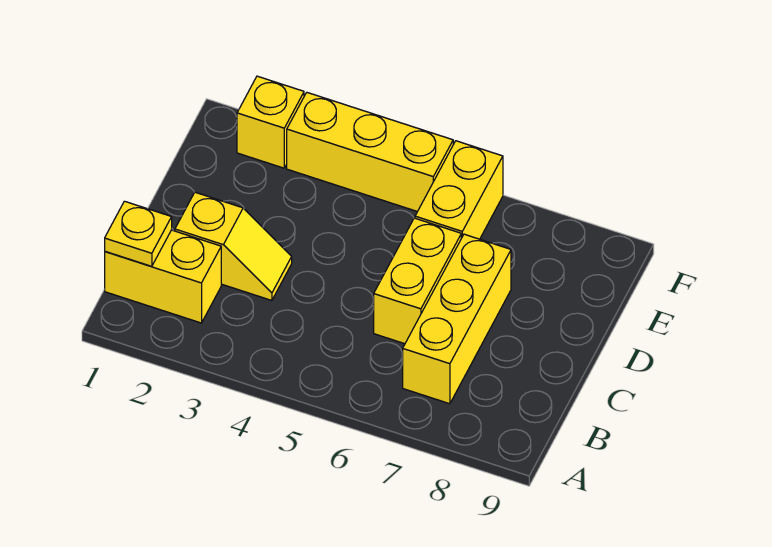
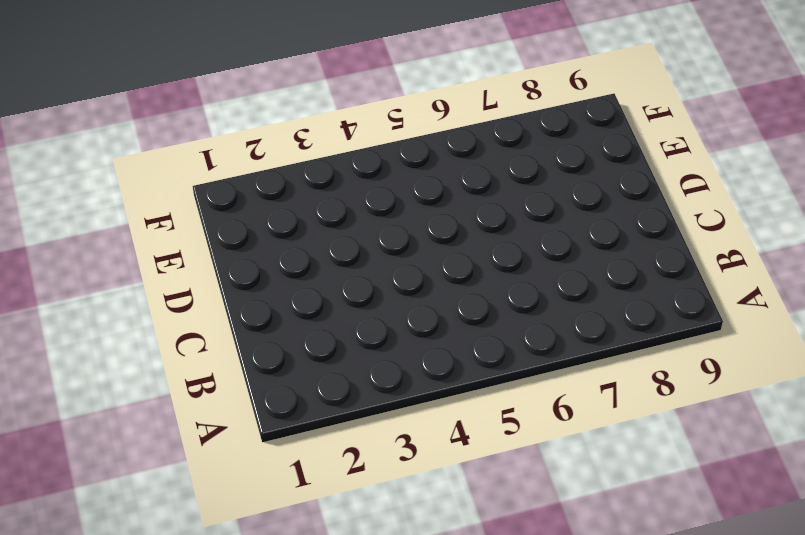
none -> yellow brick B1:B2 level 1
none -> yellow brick B7:D7 level 1

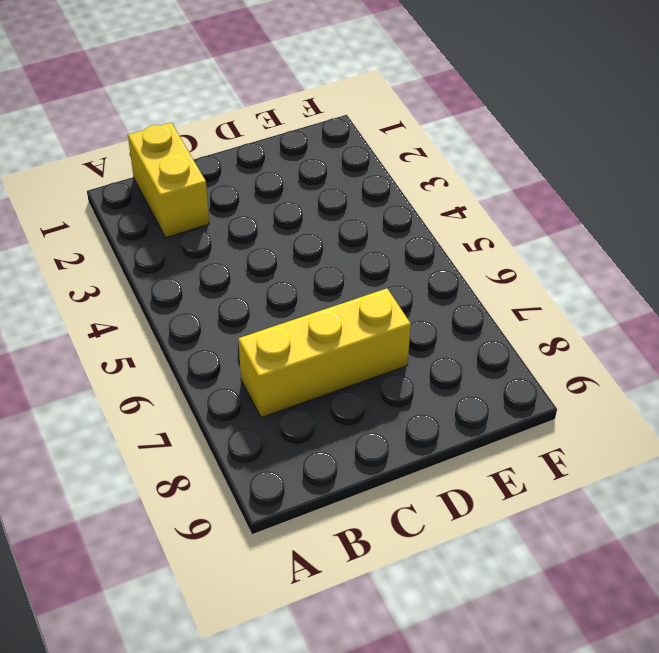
none -> yellow slope C2:C3 level 1 top 2
none -> yellow brick C6:D6 level 1

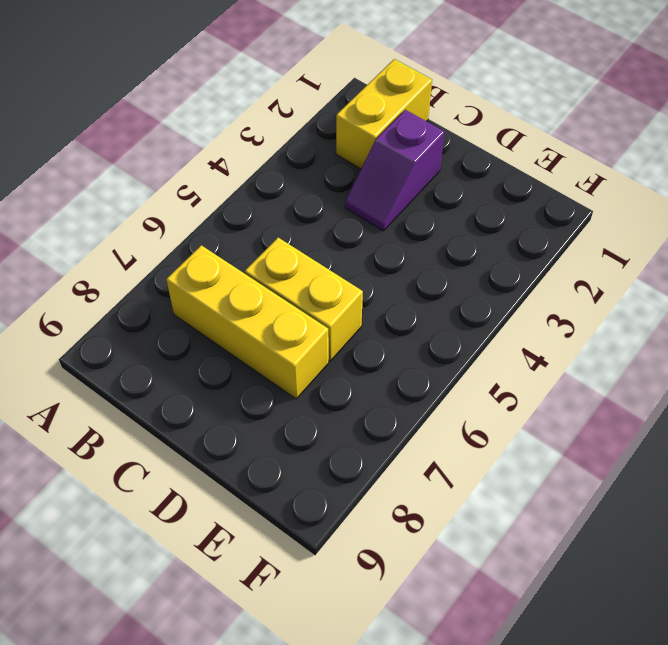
purple slope C2:C3 level 1 top 2 -> yellow slope C2:C3 level 1 top 2
none -> yellow brick E6:F6 level 1
none -> yellow brick F2 level 1

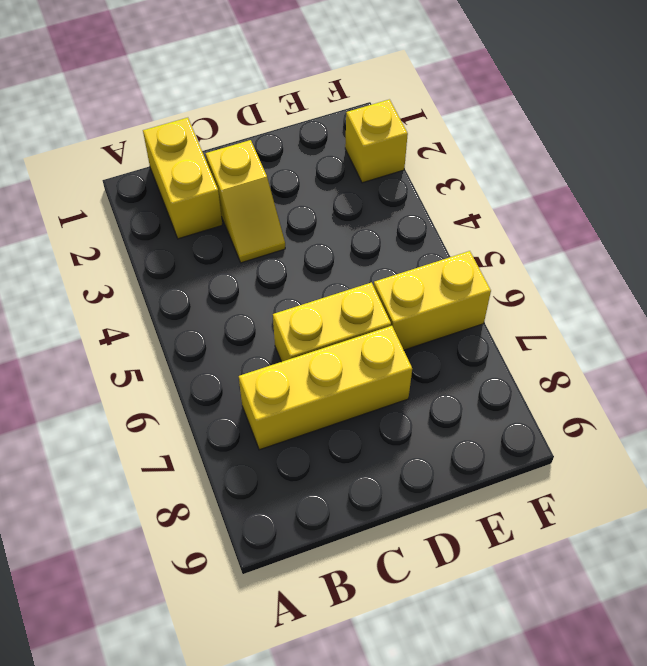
none -> yellow brick F3:F5 level 1
none -> yellow plate B1 level 2

